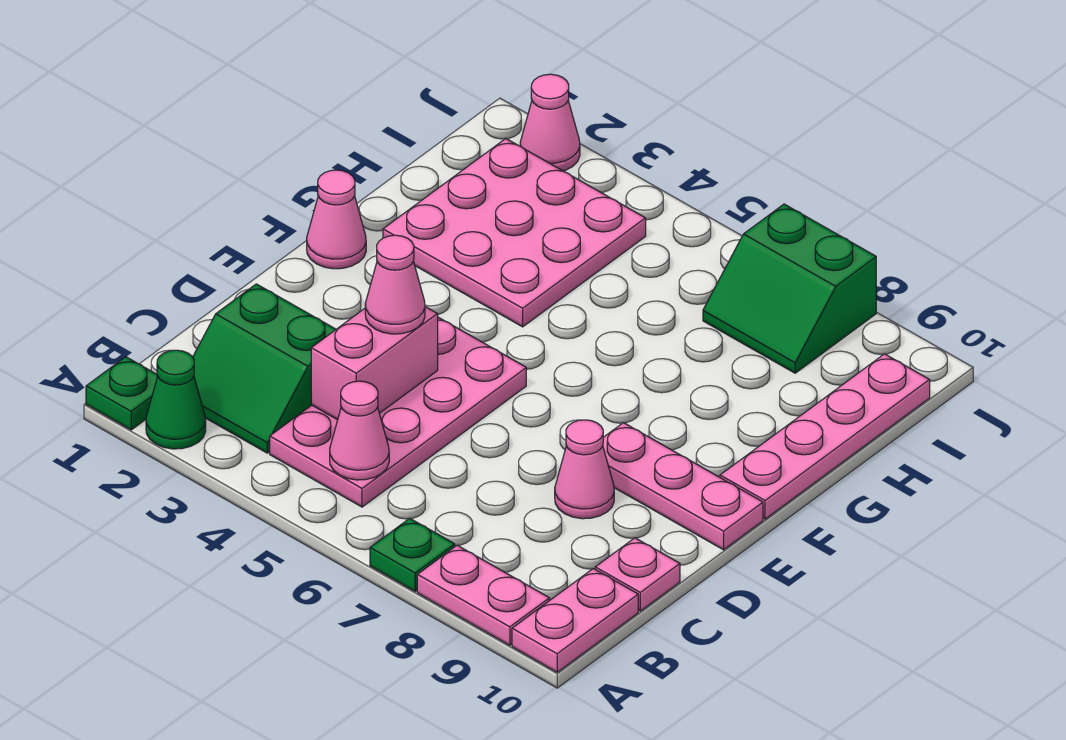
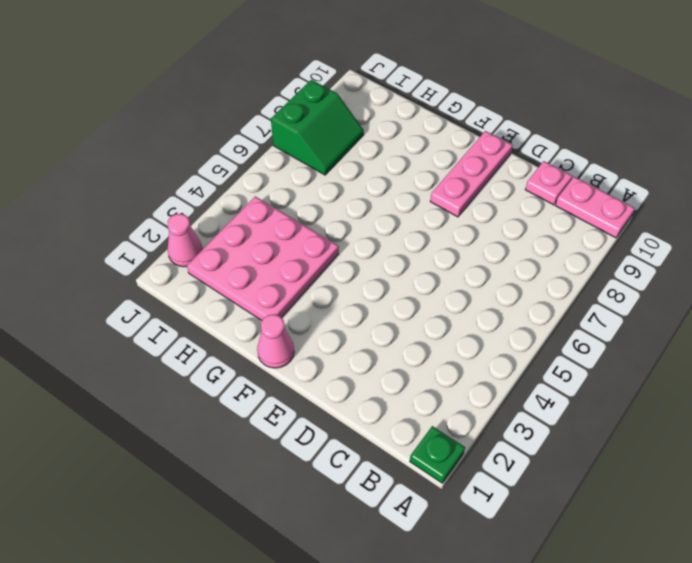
none -> green cone A2 level 1
none -> green plate A7 level 1
none -> pink plate A8:A9 level 1

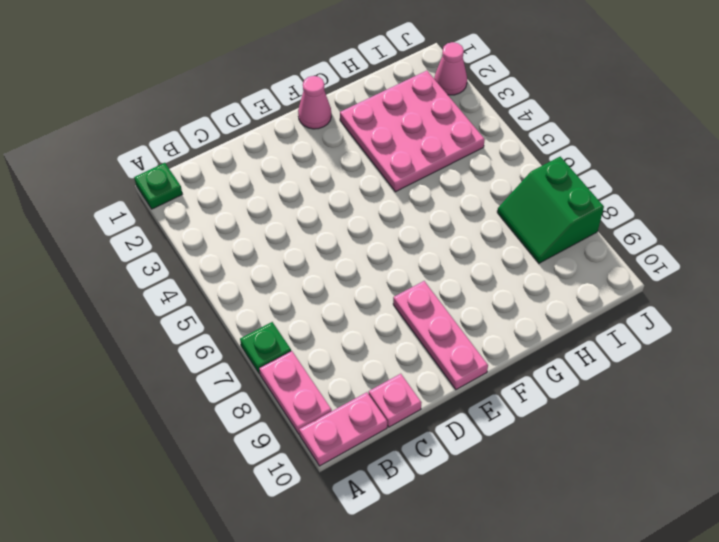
none -> green cone A2 level 1
none -> green slope B2:C3 level 1 top C
none -> pink plate B4:E5 level 1

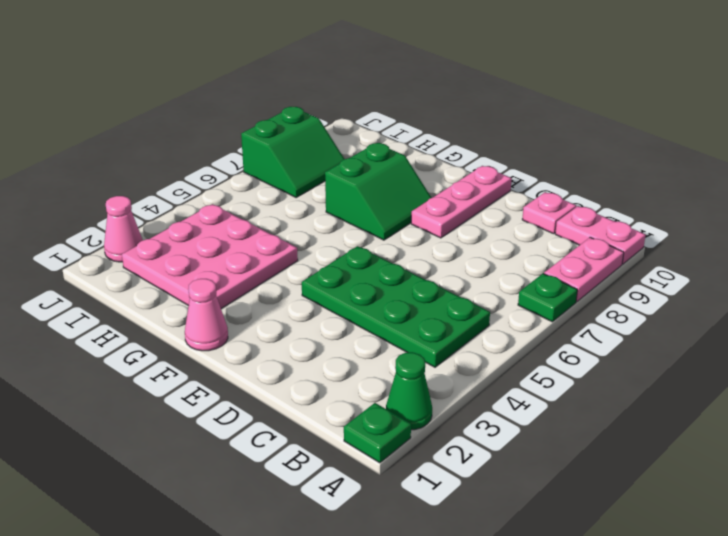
green plate B4:E5 level 1 -> pink plate B4:E5 level 1
green slope F7:G8 level 1 top G -> green slope B2:C3 level 1 top C
none -> pink cone D8 level 1
none -> pink plate F10:I10 level 1
none -> pink cone B5 level 2

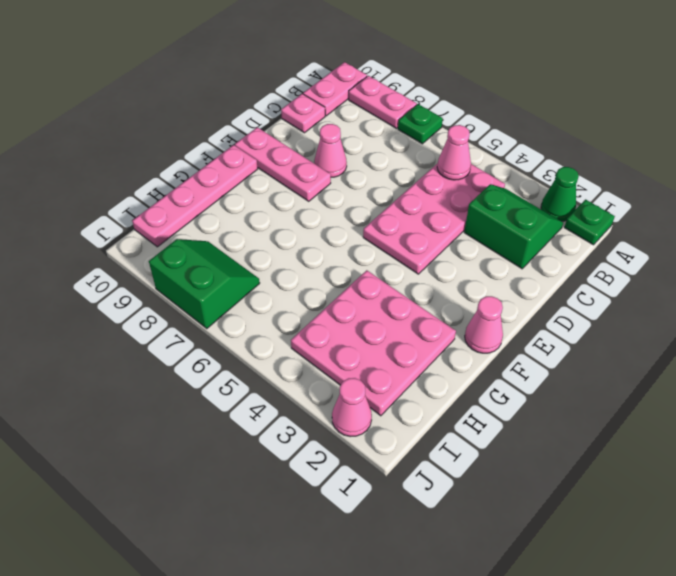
none -> pink brick C4:D4 level 2
none -> pink cone D4 level 3

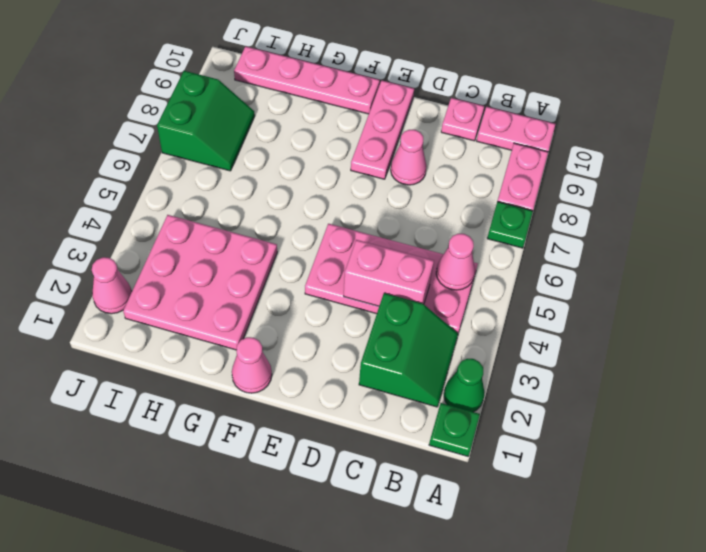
none -> pink cone D4 level 3

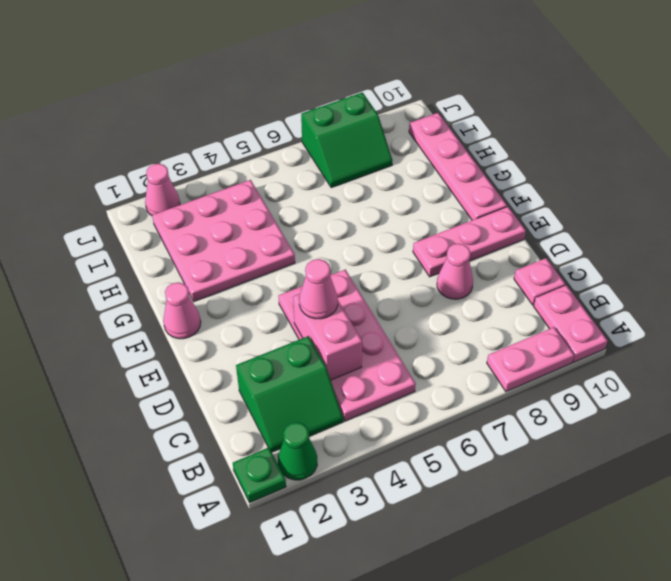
none -> green plate A7 level 1
none -> pink cone B5 level 2

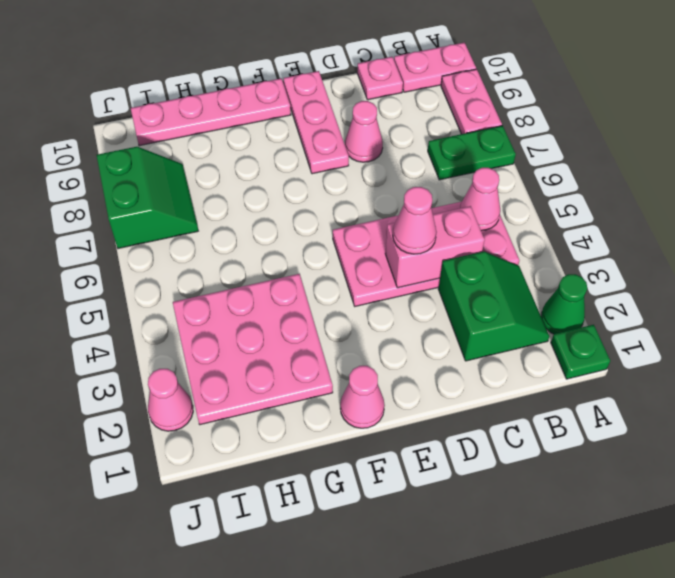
green plate A7:B7 level 1 -> green plate A7 level 1

